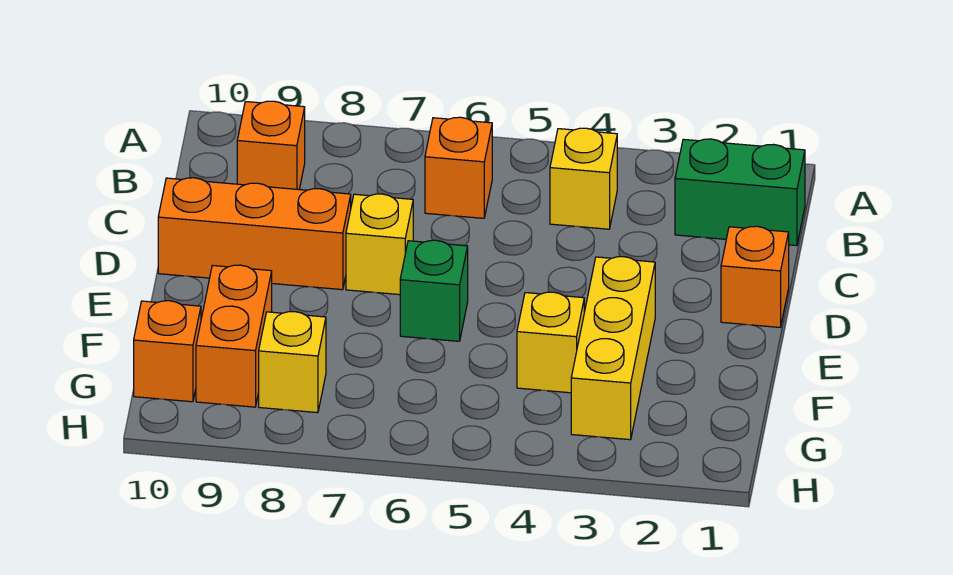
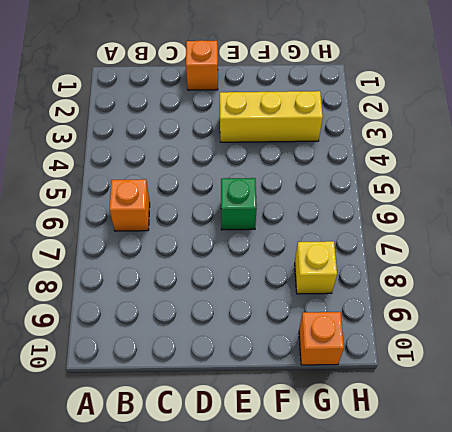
none -> green brick B1:B2 level 1
none -> yellow brick B4 level 1
none -> orange brick B9 level 1

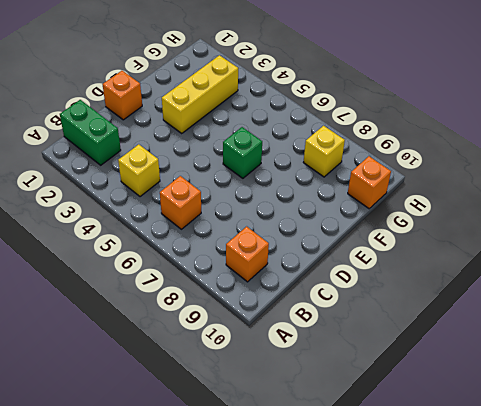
none -> yellow brick D7 level 1
none -> orange brick D8:D10 level 1
none -> yellow brick F4 level 1

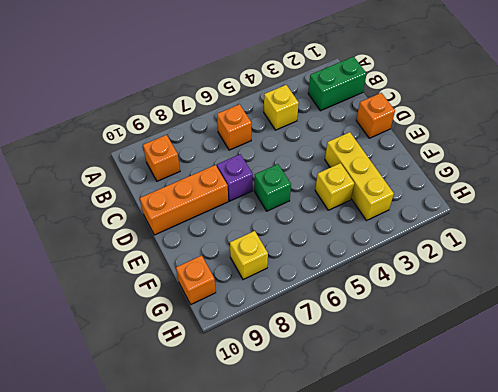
purple brick D7 level 1 -> yellow brick D7 level 1
none -> orange brick F9:G9 level 1

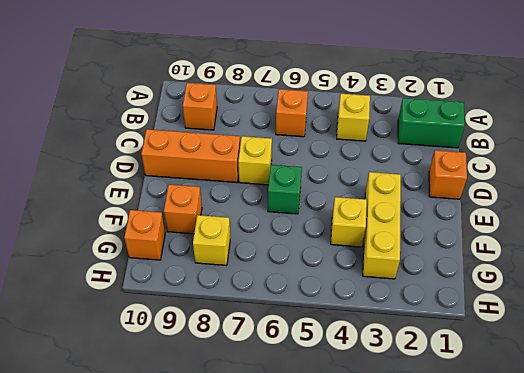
orange brick F9 level 1 -> orange brick F9:G9 level 1

